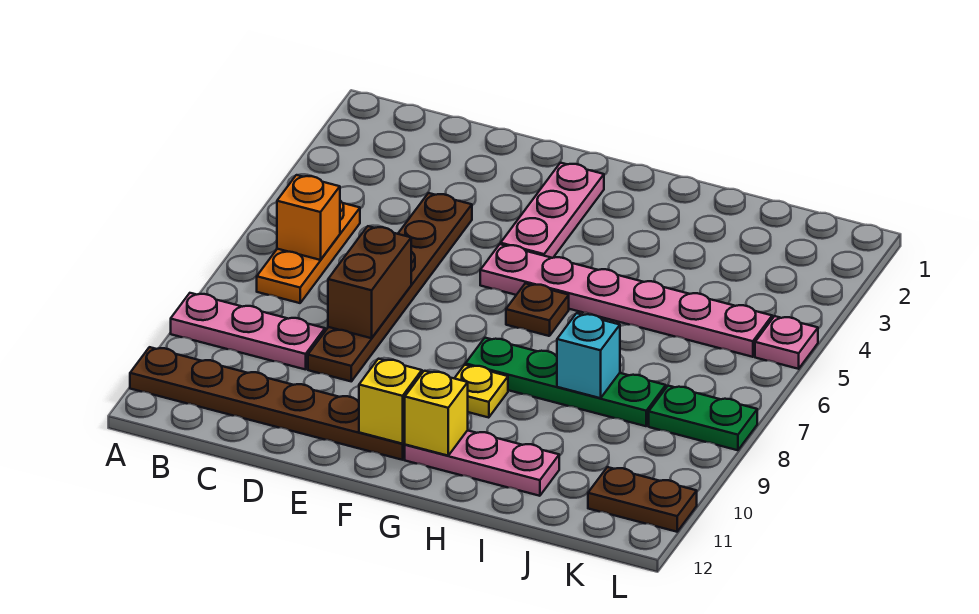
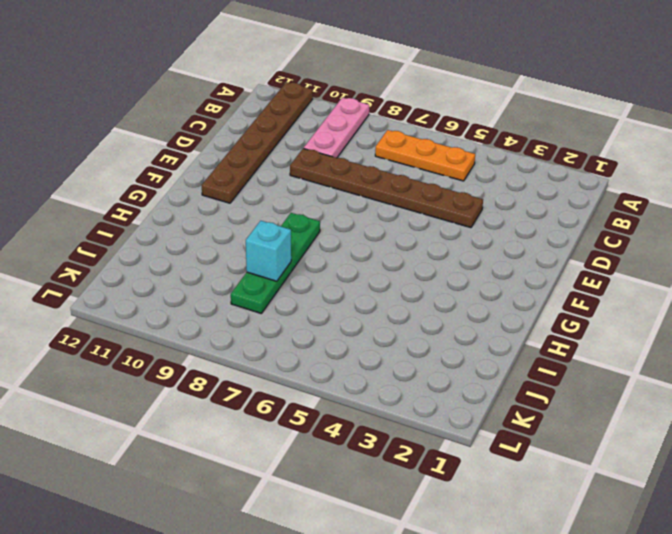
none -> pink plate F2:F4 level 1
none -> pink plate F5:K5 level 1
none -> brown plate G6 level 1

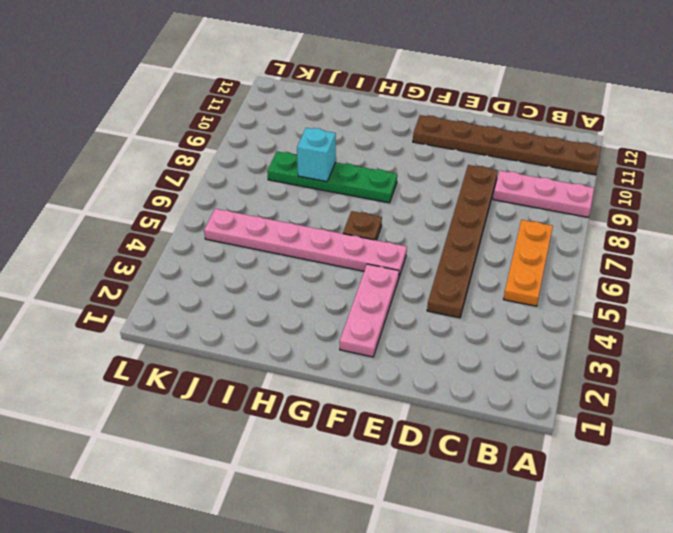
none -> yellow plate G9 level 1
none -> pink plate G11:I11 level 1
none -> green plate K8:L8 level 1

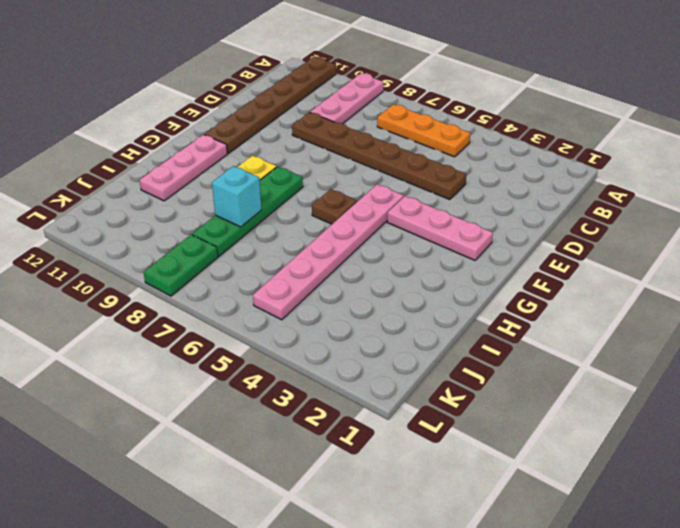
none -> brown plate K11:L11 level 1
none -> pink plate L5 level 1
none -> orange brick B6 level 2

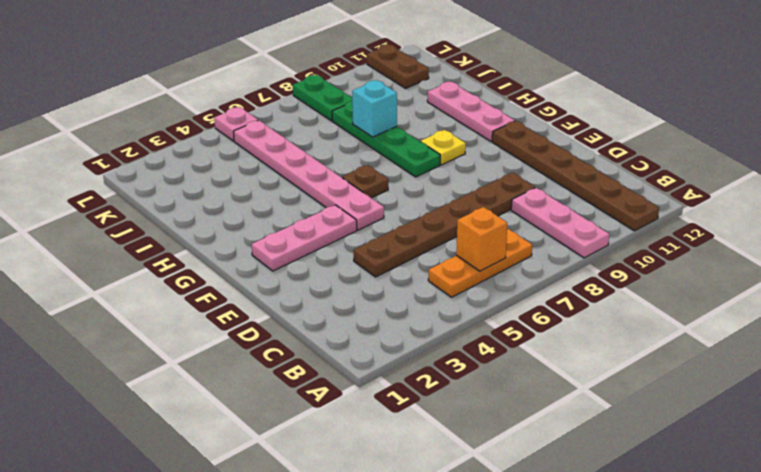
none -> brown brick D7:D8 level 2
none -> yellow brick F11 level 2
none -> yellow brick G11 level 2

